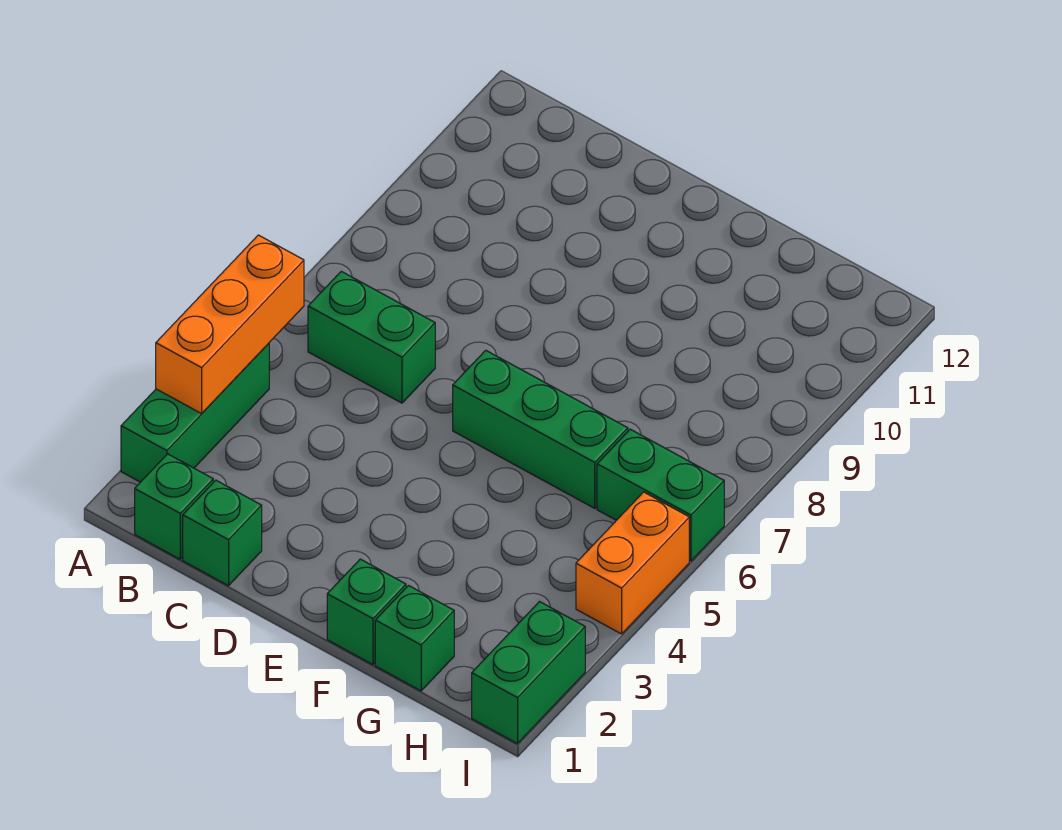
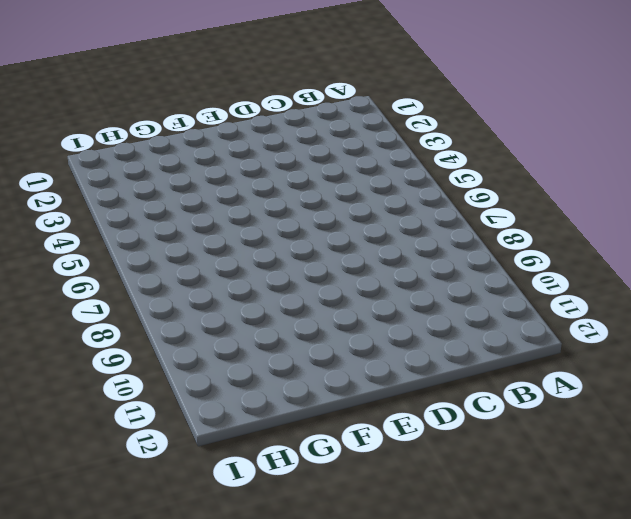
none -> green brick A2:A4 level 1
none -> green brick B1 level 1

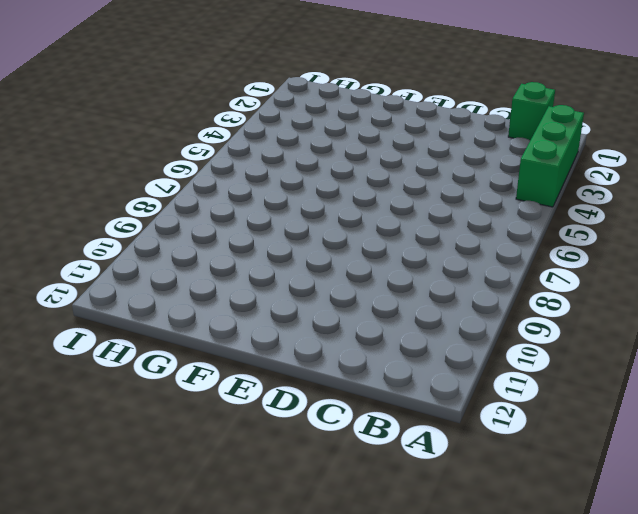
none -> green brick B6:C6 level 1
none -> green brick C1 level 1

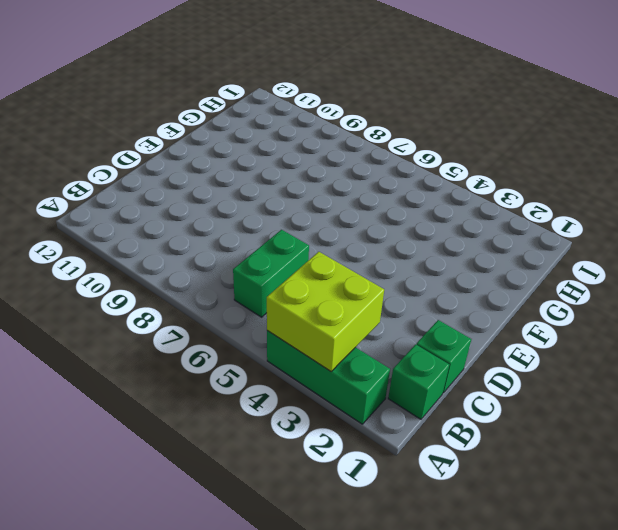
lime brick A3:B4 level 2 -> orange brick A3:A5 level 2
none -> green brick E6:G6 level 1
none -> green brick F1 level 1

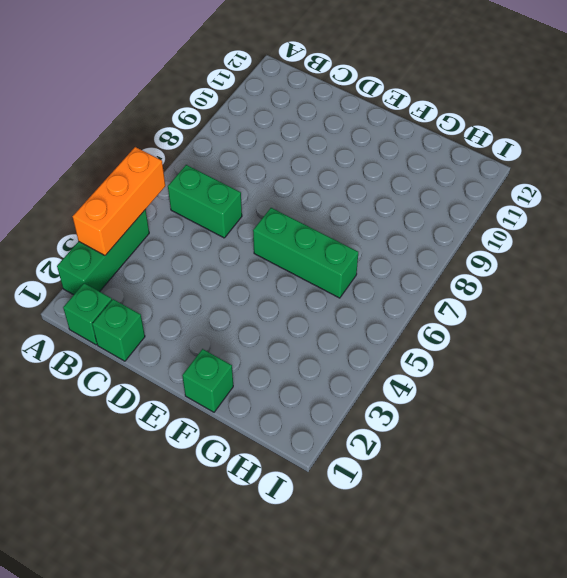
none -> green brick G1 level 1
none -> green brick H6:I6 level 1

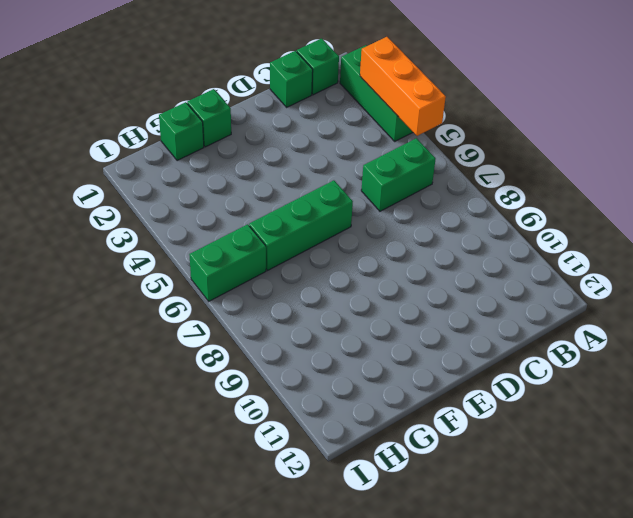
none -> green brick I1:I2 level 1
none -> orange brick I4:I5 level 1

